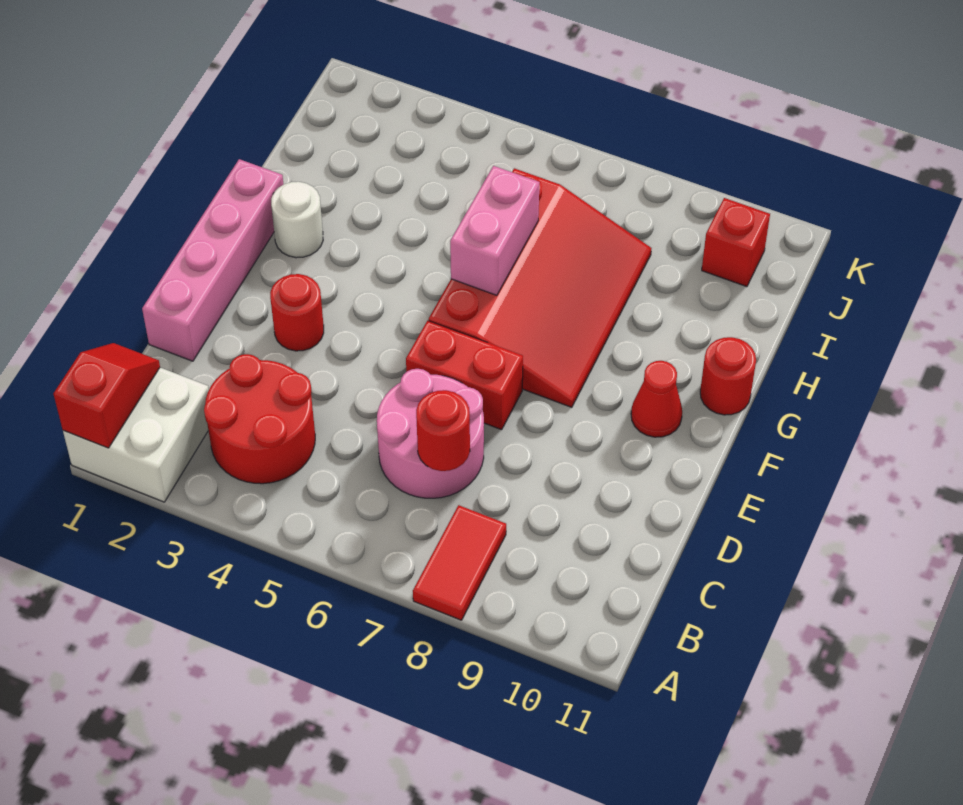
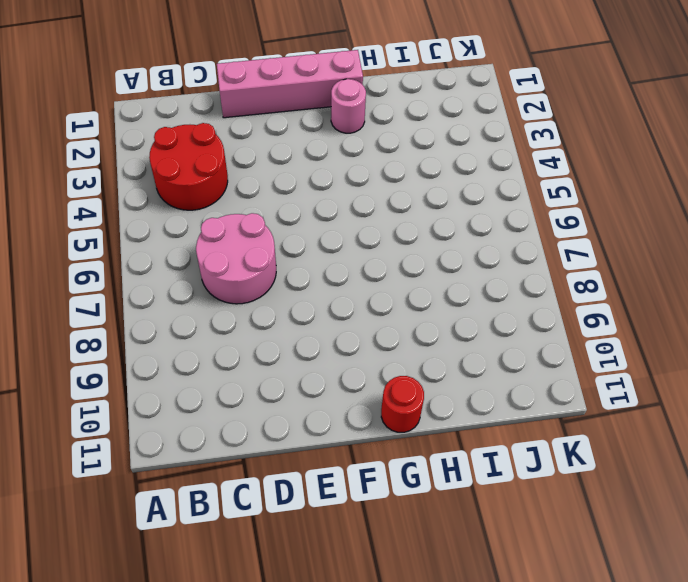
pink round brick G2 level 1 -> white round brick G2 level 1
none -> white brick A1:B2 level 1
none -> red tile A8:B8 level 1
none -> red round brick E3 level 1

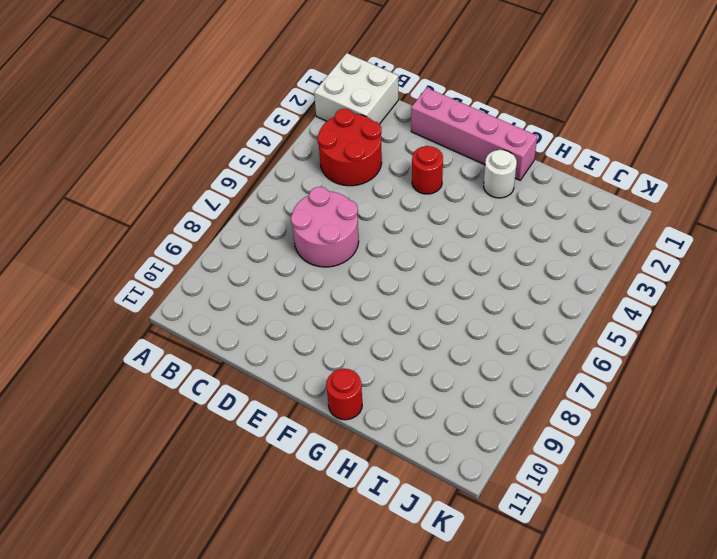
none -> red tile A8:B8 level 1
none -> red brick E6:E7 level 1
none -> red slope F6:I8 level 1 top 6

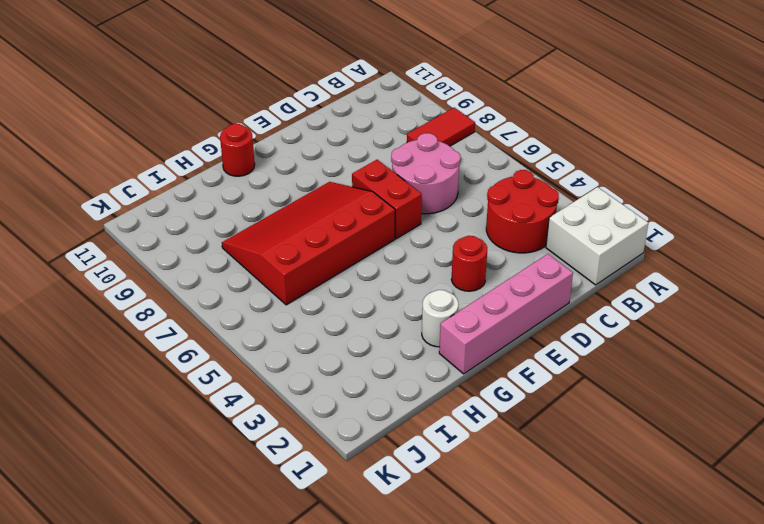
none -> red cone F10 level 1
none -> red brick J10 level 1
none -> red slope A1:B1 level 2 top A

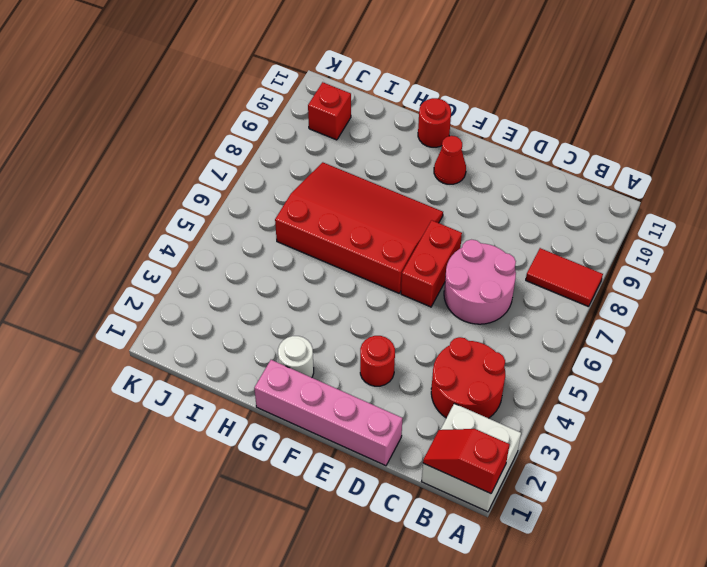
none -> red round brick C7 level 2
none -> pink brick G6:H6 level 2

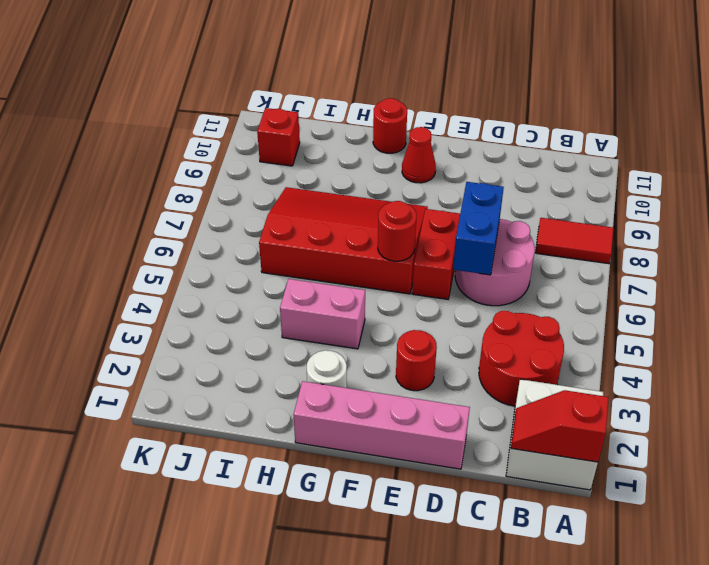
blue brick D6:D7 level 2 -> none
red round brick F6 level 2 -> red round brick C7 level 2
pink brick G4:H4 level 1 -> pink brick G6:H6 level 2

